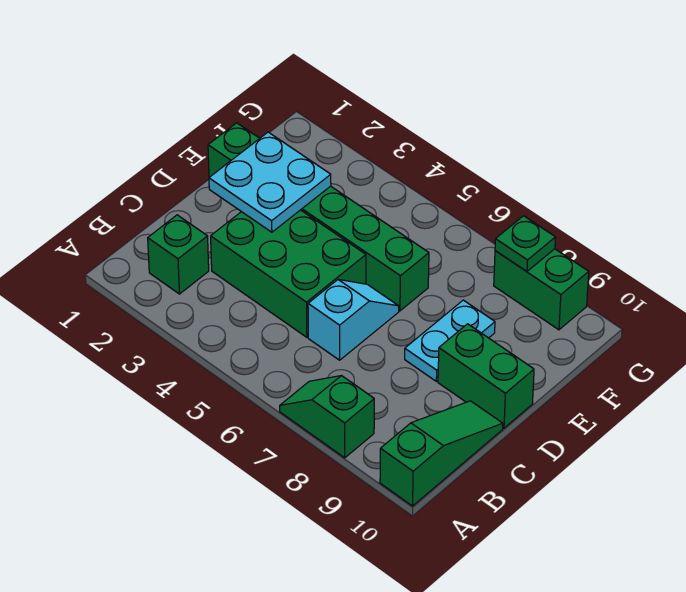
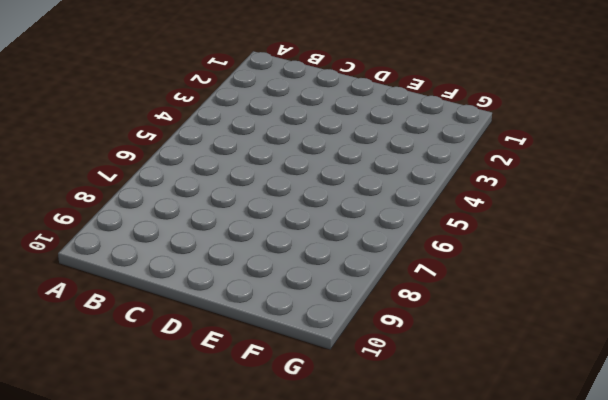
none -> green slope A7:A8 level 1 top 8
none -> green slope A10:C10 level 1 top A

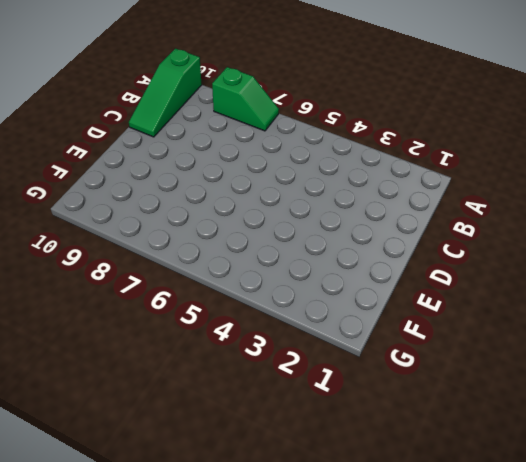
none -> green brick B2 level 1
none -> green brick C3:D5 level 1

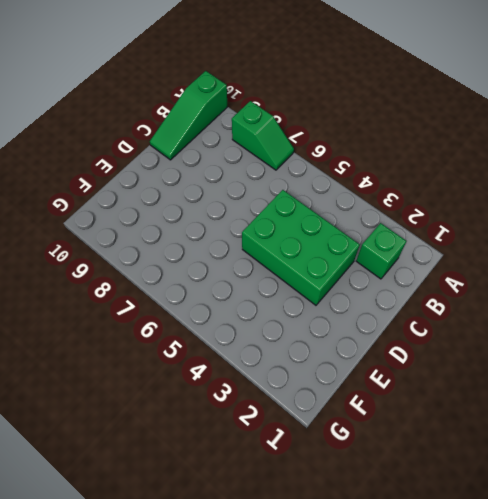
none -> cyan slope C6:D6 level 1 top C
none -> cyan plate D8:E8 level 1

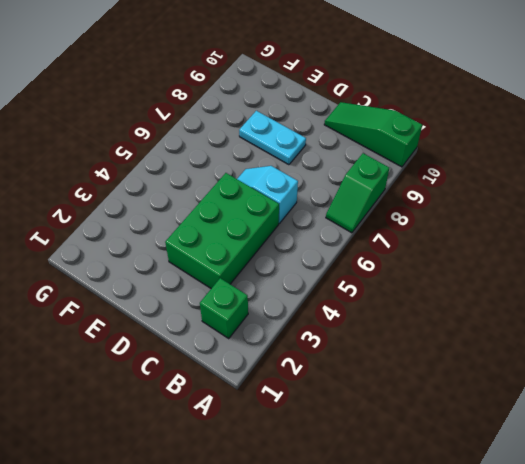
none -> green brick D9:D10 level 1
none -> green brick E1:E6 level 1

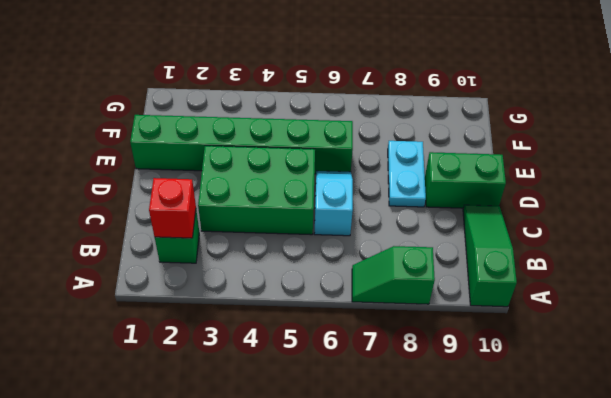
red brick B2 level 2 -> none
none -> green brick G8:G9 level 1
none -> cyan plate D2:E3 level 2

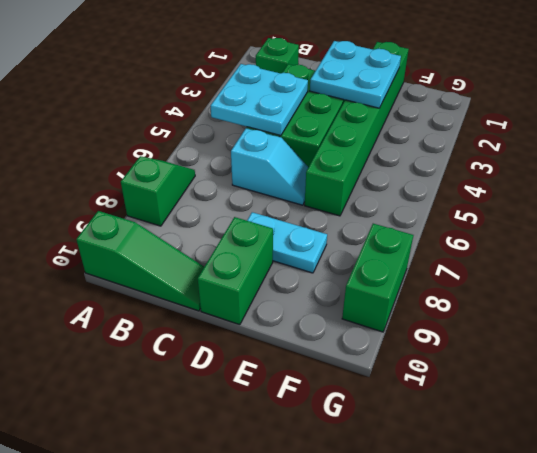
cyan plate B4:C5 level 2 -> none
none -> green plate G8 level 2

